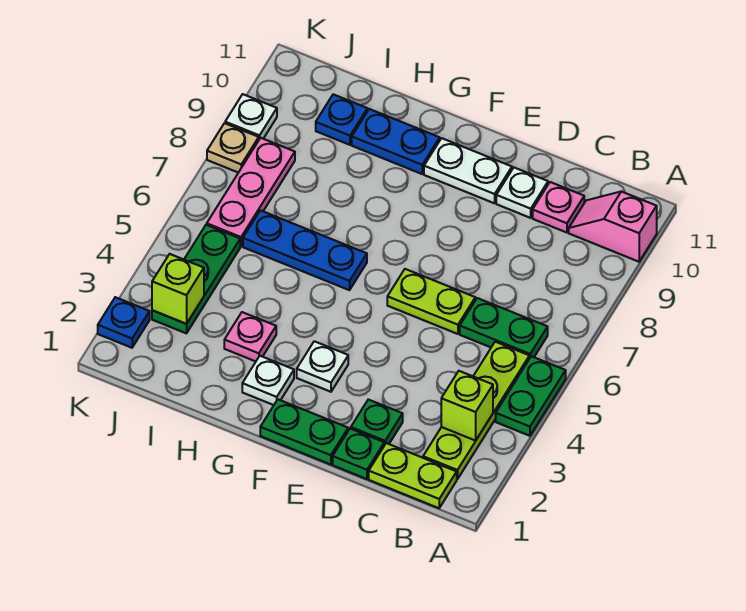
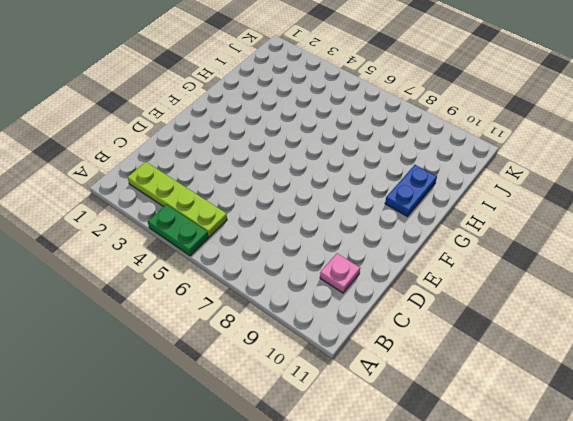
none -> pink slope A10:B10 level 1 top A
none -> lime plate B1:C1 level 1
none -> green plate B6:C6 level 1

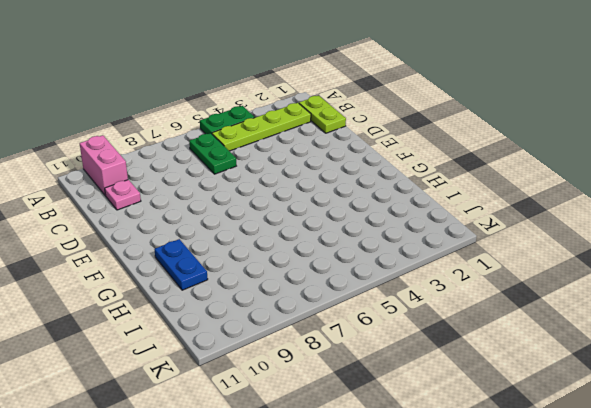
pink brick A10:B10 level 1 -> pink slope A10:B10 level 1 top A
none -> green plate D1 level 1
none -> green plate D2 level 1
none -> lime plate D6:E6 level 1

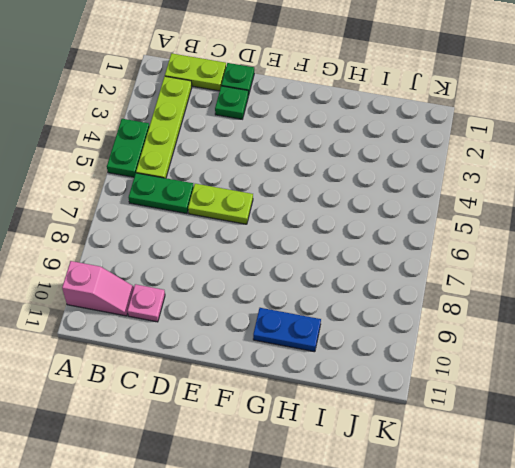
none -> white plate D10 level 1
none -> green plate E1:F1 level 1
none -> white plate E10:F10 level 1

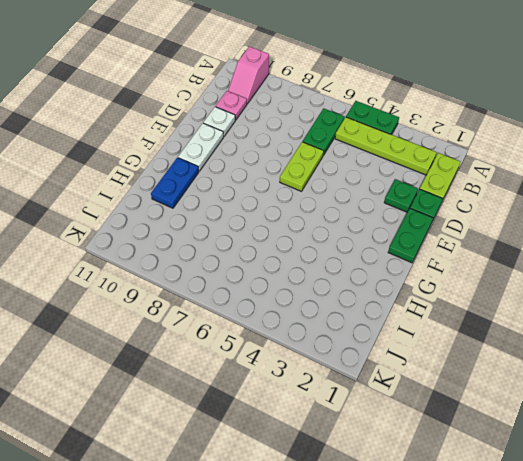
none -> white plate F3 level 1
none -> white plate G2 level 1
none -> blue plate G6:I6 level 1

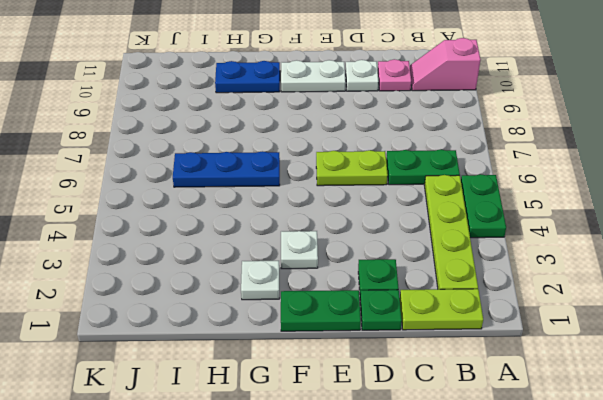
none -> pink plate H3 level 1
none -> blue plate I10 level 1
none -> green plate J3:J5 level 1

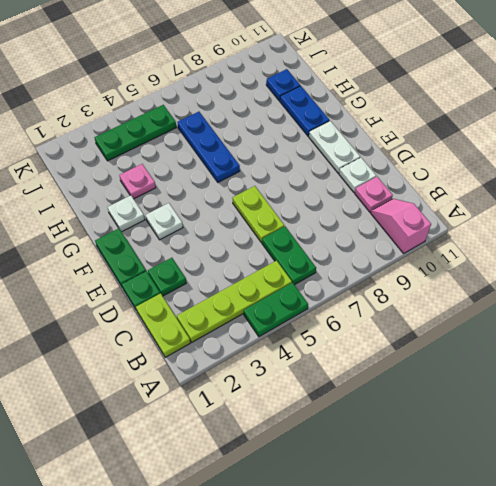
none -> pink plate J6:J8 level 1
none -> blue plate K2 level 1
none -> tan plate K8 level 1

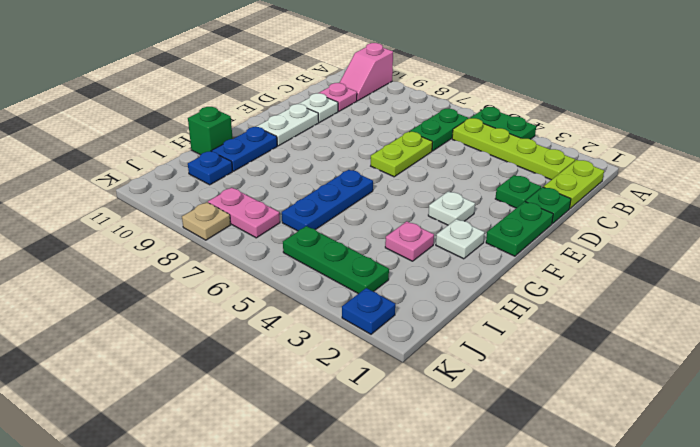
green brick H11 level 1 -> none
pink plate J7:J8 level 1 -> pink plate J6:J8 level 1
none -> white plate K9 level 1
none -> lime brick B3 level 2
none -> lime brick J3 level 2

